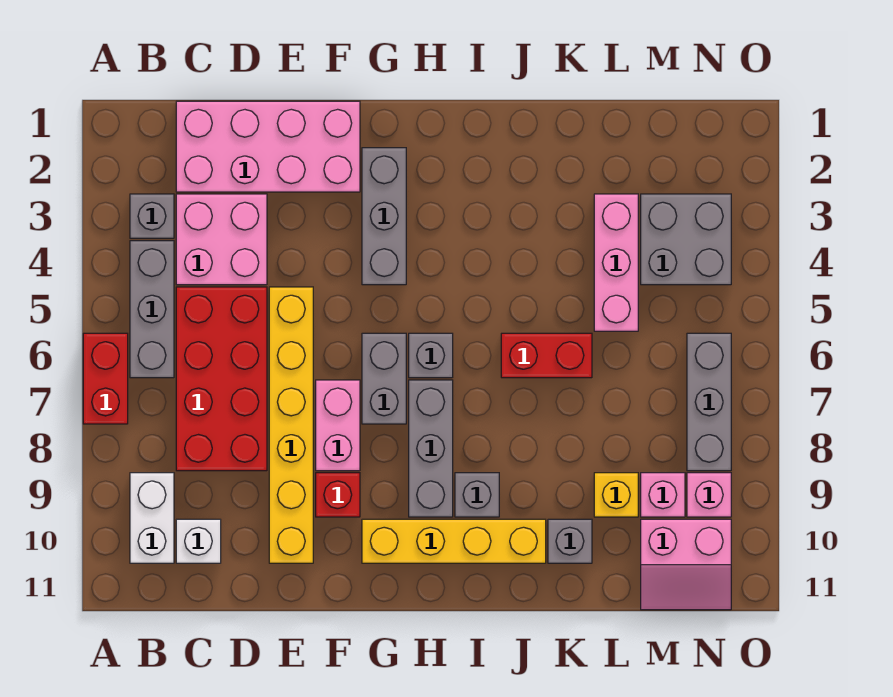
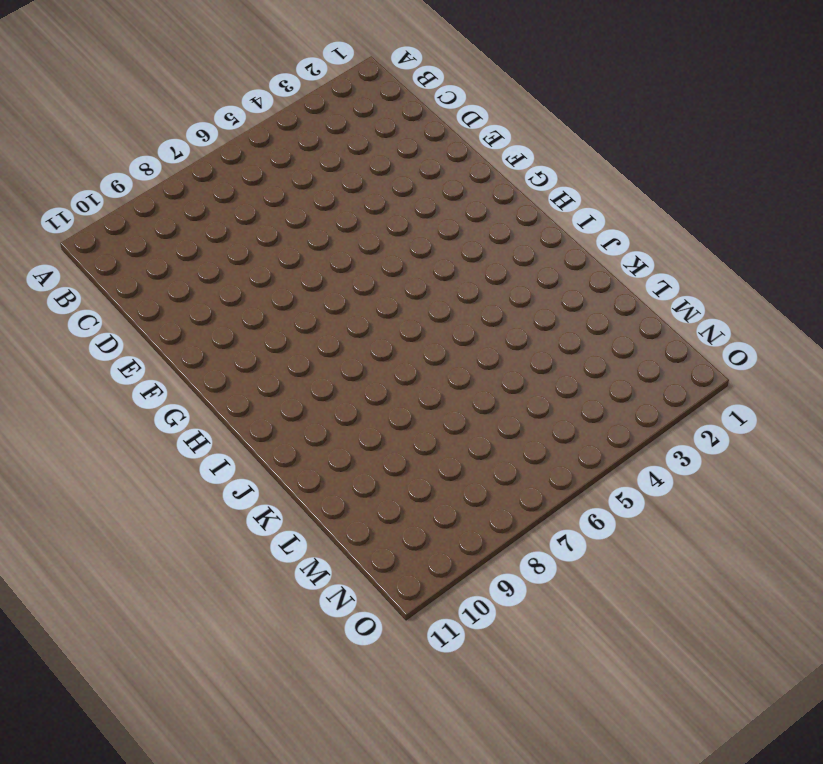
none -> red brick A6:A7 level 1
none -> grey brick B3 level 1
none -> grey brick B4:B6 level 1

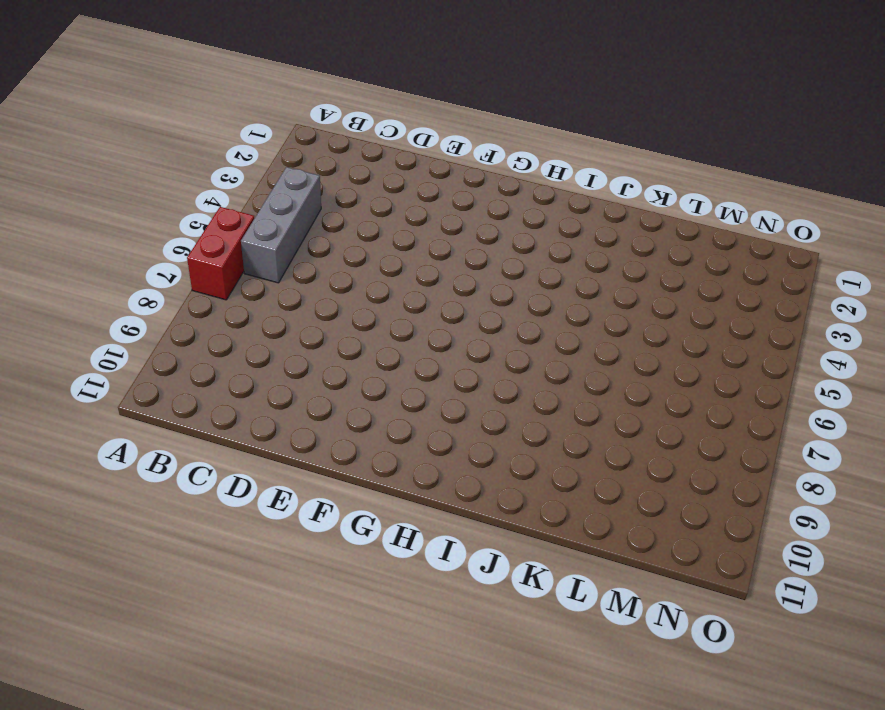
none -> grey brick B3 level 1
none -> white brick B9:B10 level 1
none -> pink brick C1:F2 level 1

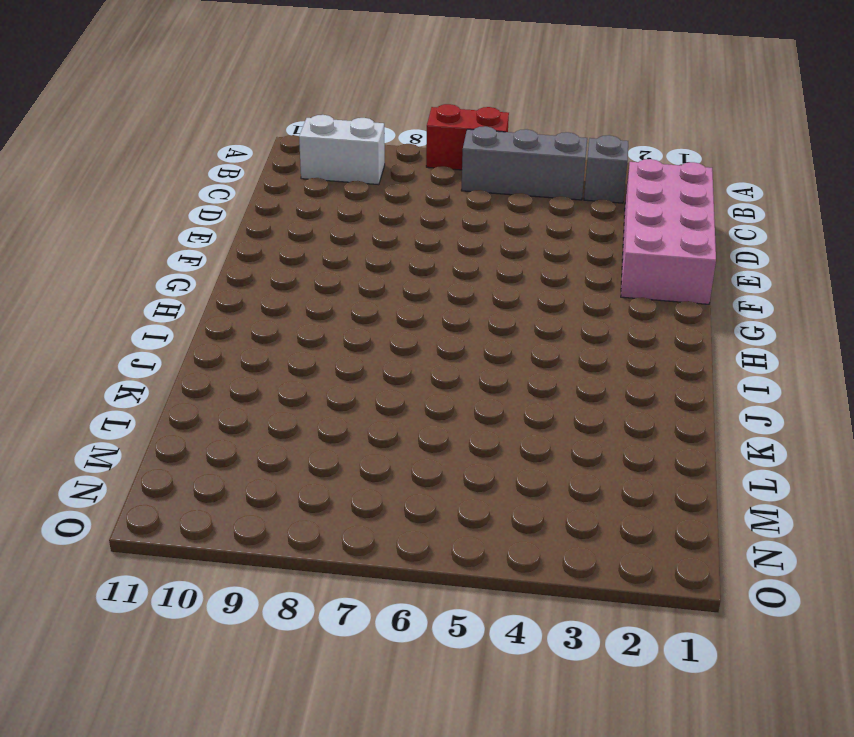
none -> pink brick C3:D4 level 1
none -> red brick C5:D8 level 1
none -> white brick C10 level 1

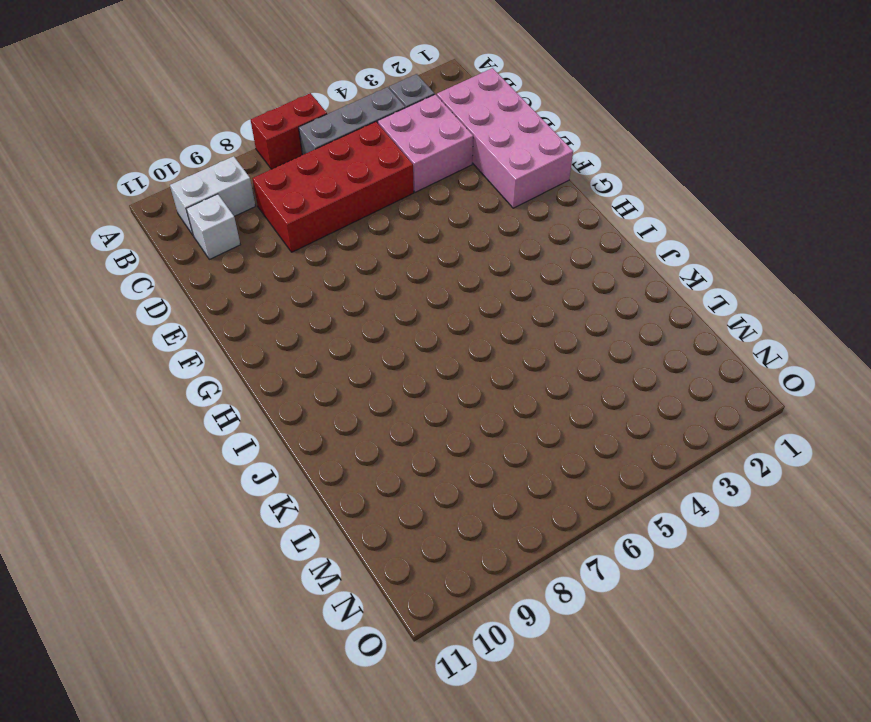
none -> yellow brick E5:E10 level 1
none -> pink brick F7:F8 level 1
none -> red brick F9 level 1

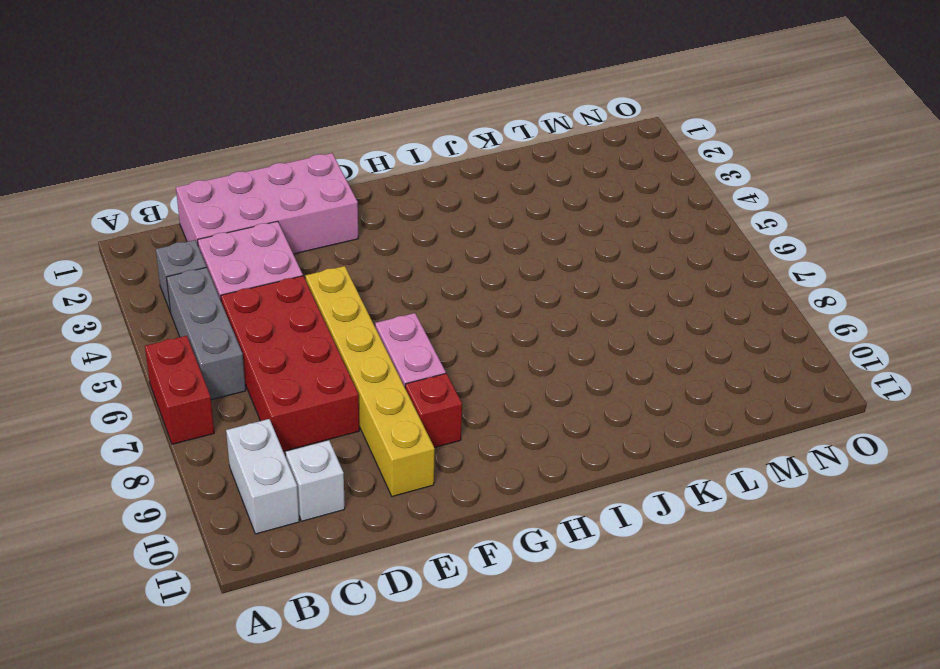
none -> grey brick G2:G4 level 1
none -> grey brick G6:G7 level 1
none -> yellow brick G10:J10 level 1

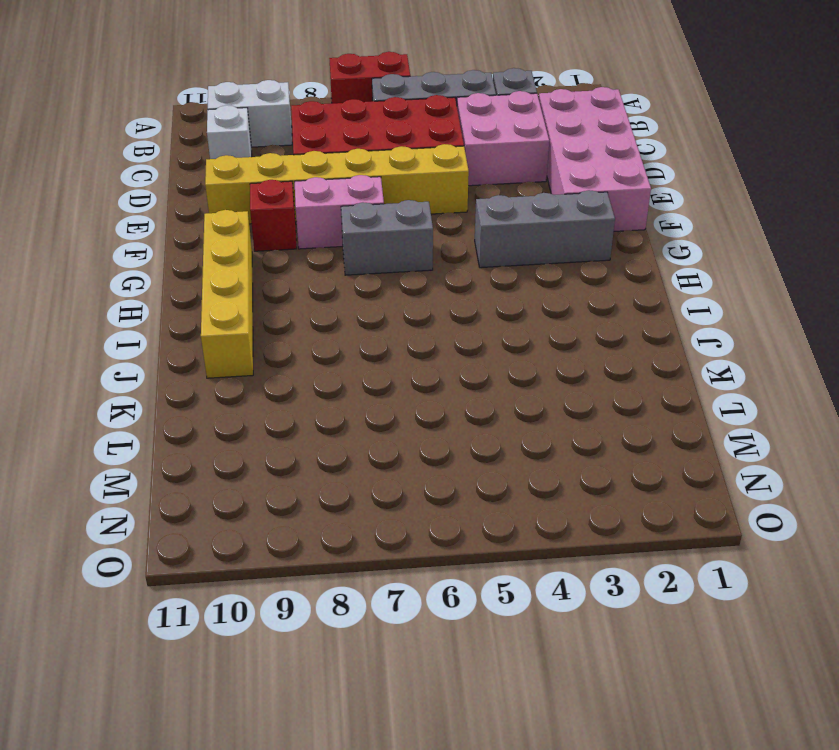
none -> grey brick H6 level 1
none -> grey brick H7:H9 level 1
none -> grey brick I9 level 1

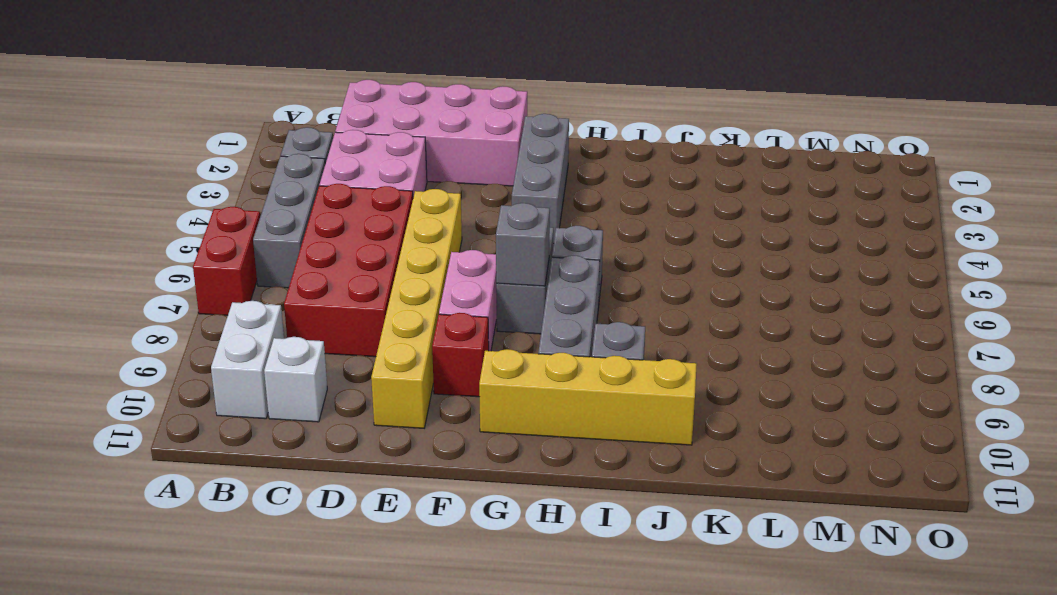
grey brick G7 level 2 -> grey brick K10 level 1
none -> red brick J6:K6 level 1
none -> pink brick L3:L5 level 1
none -> yellow brick L9 level 1

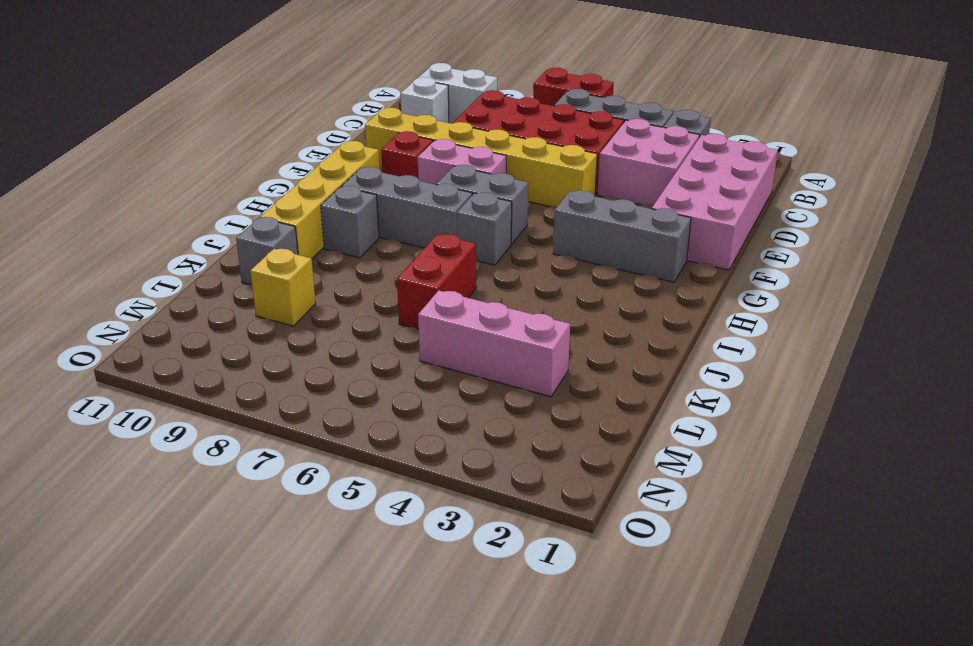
none -> grey brick M3:N4 level 1
none -> pink brick M9 level 1
none -> pink slope M10:N11 level 1 top 10

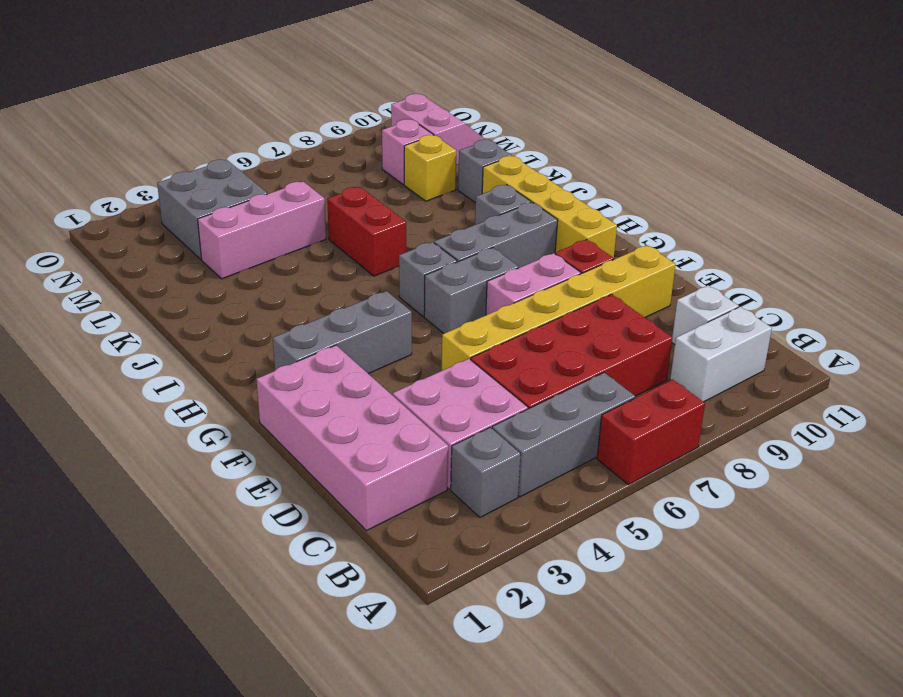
none -> grey brick N6:N8 level 1
none -> pink brick N9 level 1

